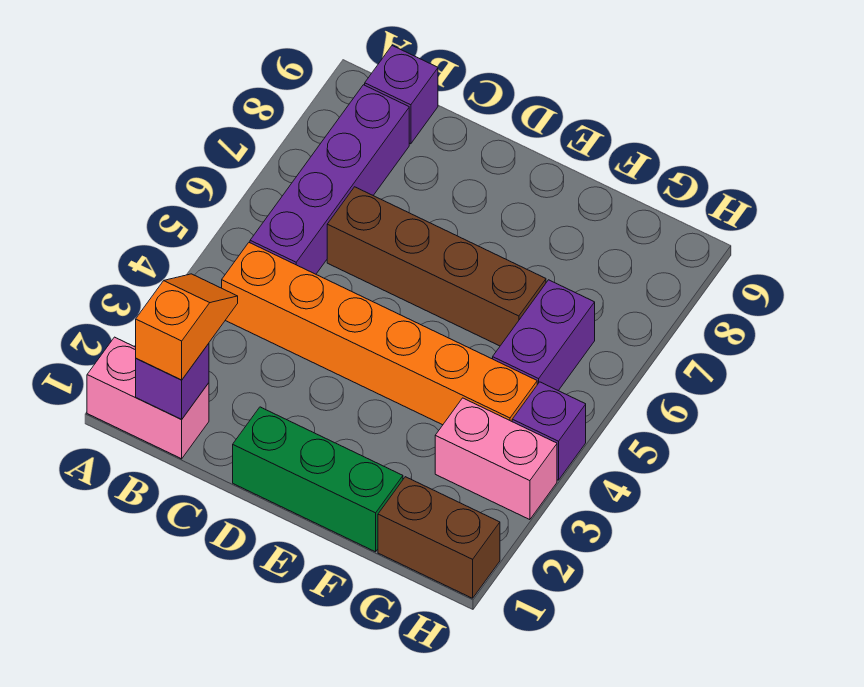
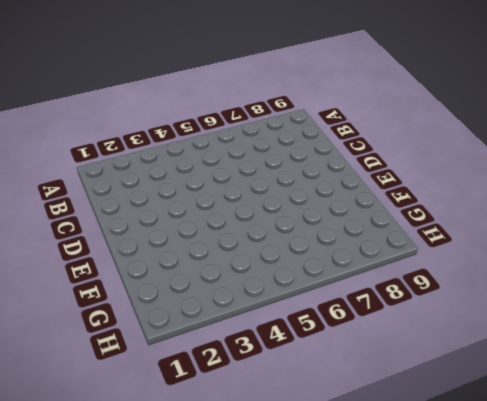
none -> pink brick A1:B1 level 1
none -> orange brick B4:G4 level 1
none -> purple brick B5:B8 level 1

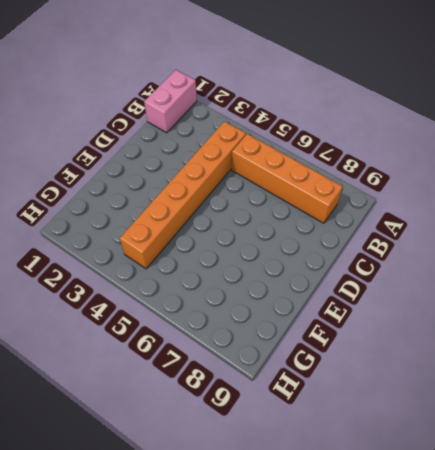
orange brick B5:B8 level 1 -> purple brick B5:B8 level 1
none -> purple brick B9 level 1
none -> brown brick C6:F6 level 1
none -> green brick D1:F1 level 1

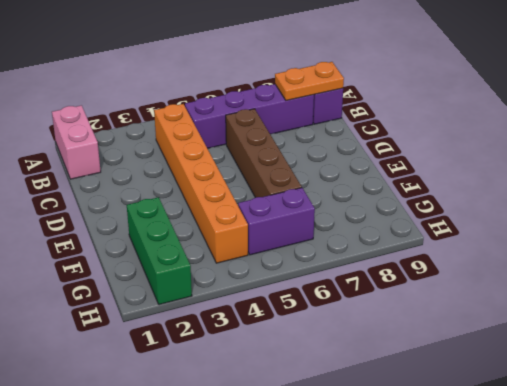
orange plate B8:B9 level 2 -> none
green brick F2:H2 level 1 -> green brick D1:F1 level 1
none -> brown brick G1:H1 level 1
none -> pink brick G3:H3 level 1
none -> purple brick H4 level 1

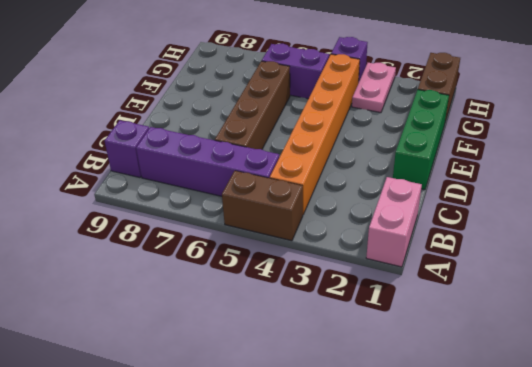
brown brick A4:A5 level 1 -> none
pink plate G3:H3 level 1 -> pink brick G3:H3 level 1
none -> purple brick B1 level 2
none -> orange slope B1:B2 level 3 top 1

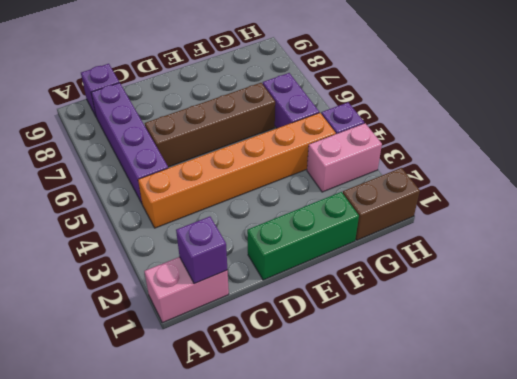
none -> orange slope B1:B2 level 3 top 1

